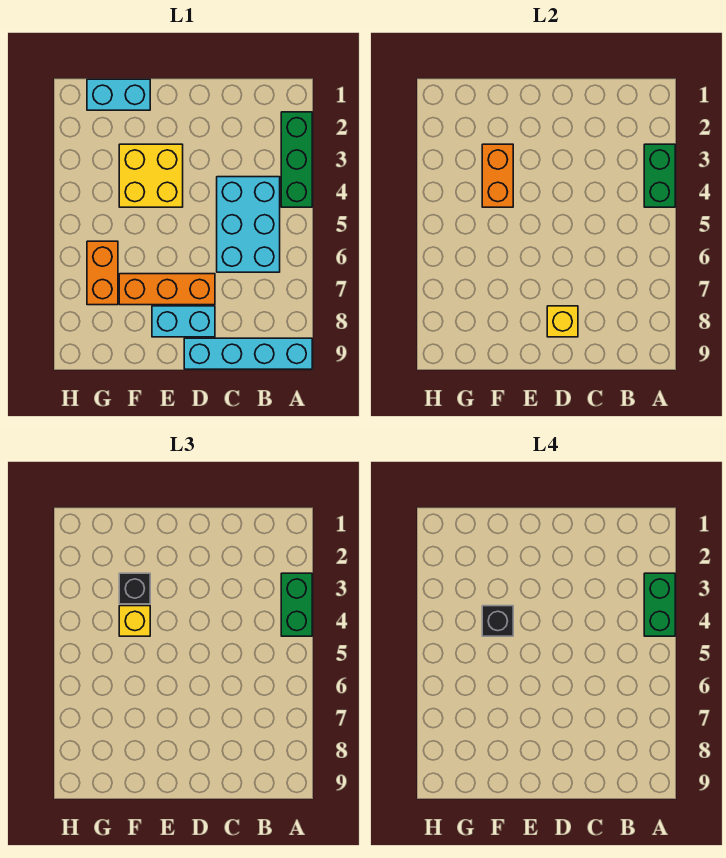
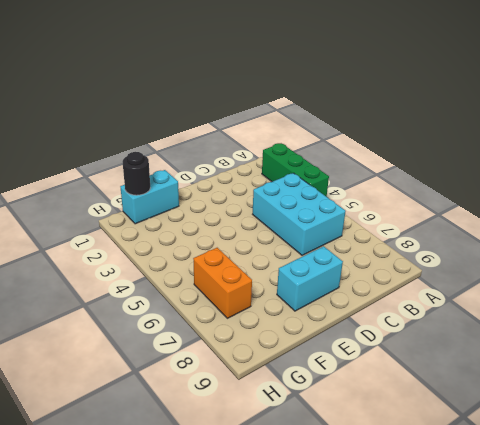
black round brick G1 level 2 -> none
none -> cyan brick A9:D9 level 1
none -> orange brick D7:F7 level 1
none -> yellow brick E3:F4 level 1

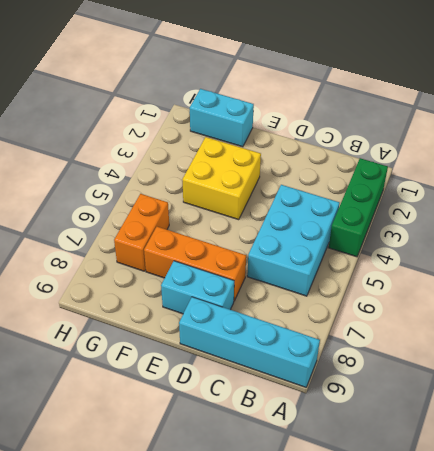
none -> green brick A3:A4 level 2
none -> yellow brick D8 level 2
none -> orange brick F3:F4 level 2

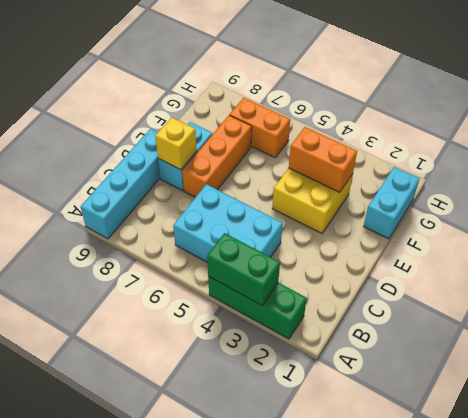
none -> green brick A3:A4 level 3
none -> black brick F3 level 3
none -> yellow brick F4 level 3

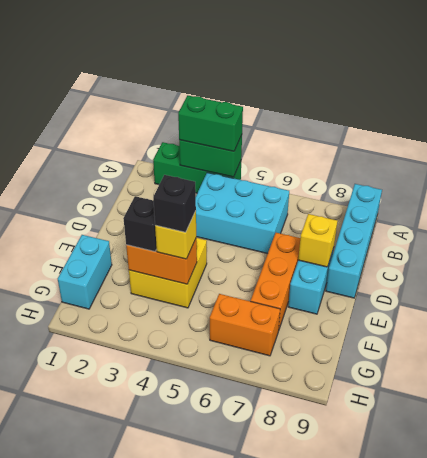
none -> green brick A3:A4 level 4

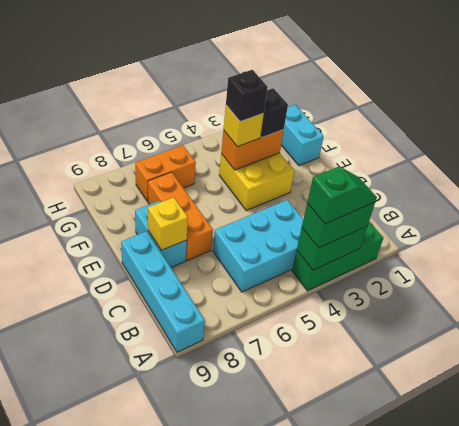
green slope A3:A4 level 4 top 4 -> green brick A3:A4 level 4

